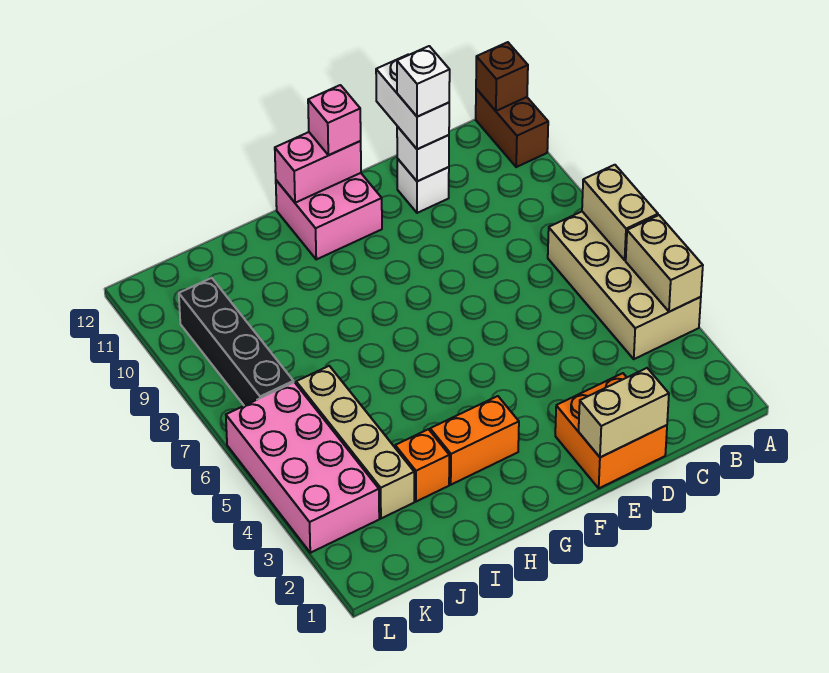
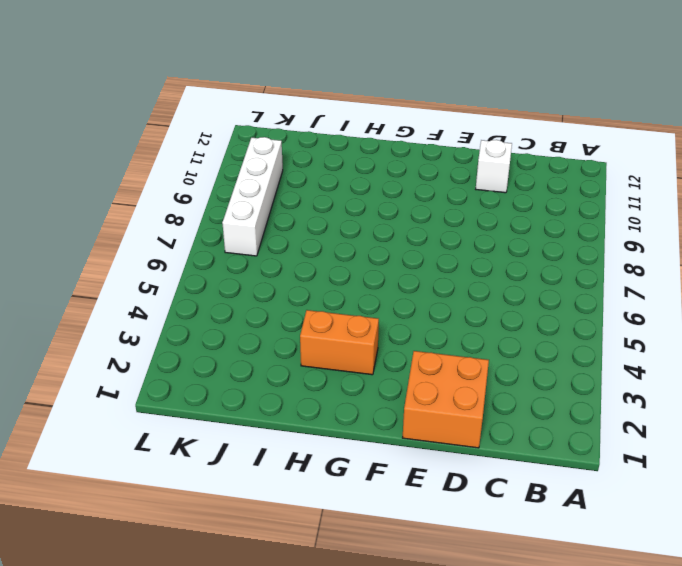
white brick K7:K10 level 1 -> black brick K7:K10 level 1
none -> tan brick A4:B7 level 1
none -> brown brick A11:A12 level 1
none -> pink brick F11:G12 level 1

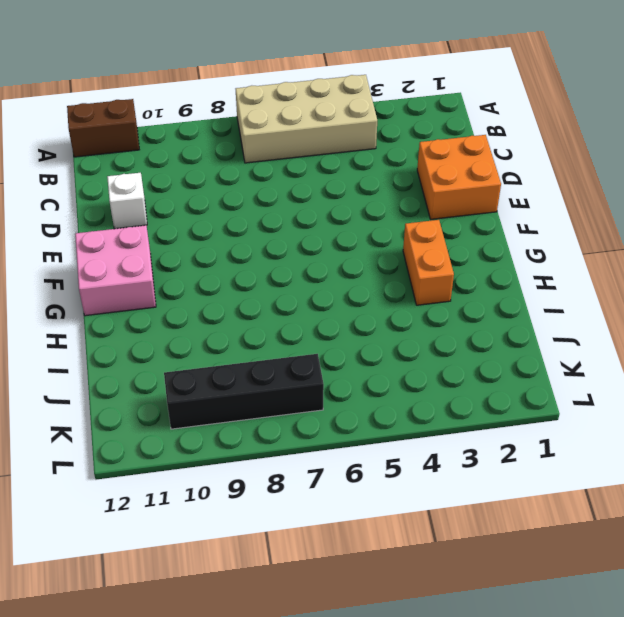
none -> orange brick I3 level 1
none -> tan brick J3:J6 level 1
none -> pink brick K3:L6 level 1

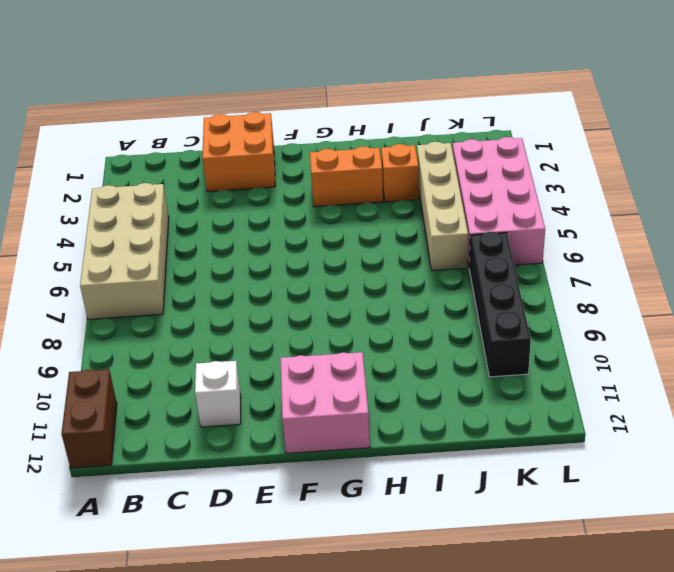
none -> tan brick A4:A5 level 2
none -> tan brick A6:A7 level 2
none -> brown brick A12 level 2

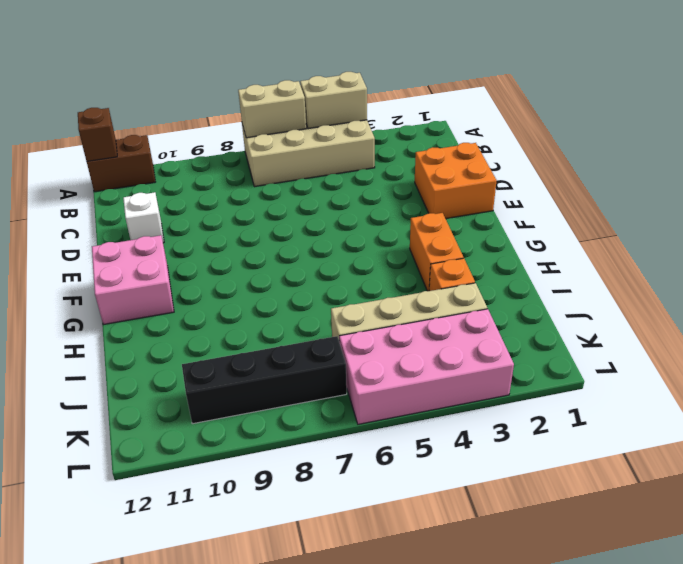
none -> tan brick D1:E1 level 2
none -> white brick D11 level 2
none -> pink brick F12:G12 level 2

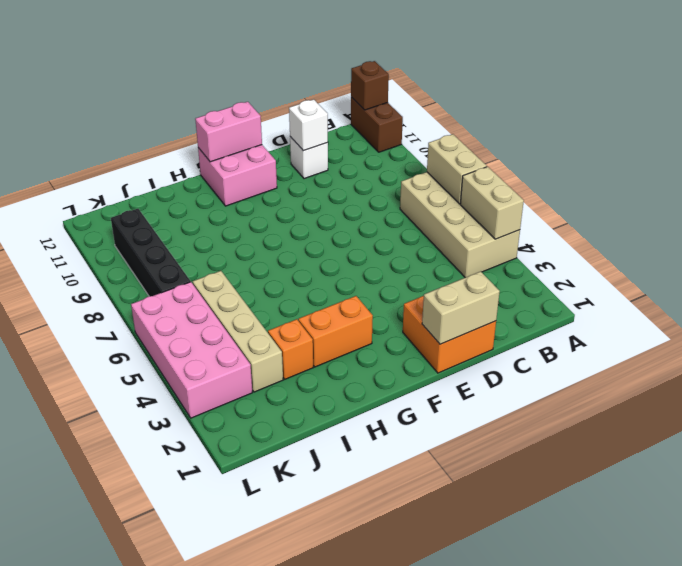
none -> white brick D11:D12 level 3
none -> pink brick F12 level 3
none -> white brick D11 level 4

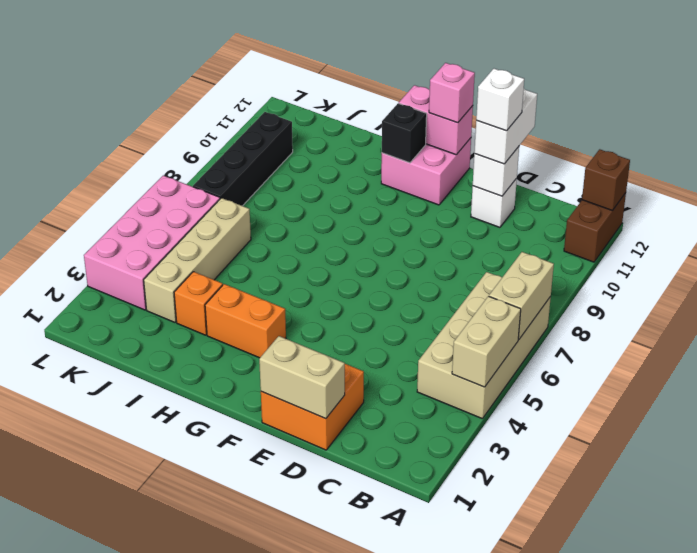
black brick G11 level 2 -> none

